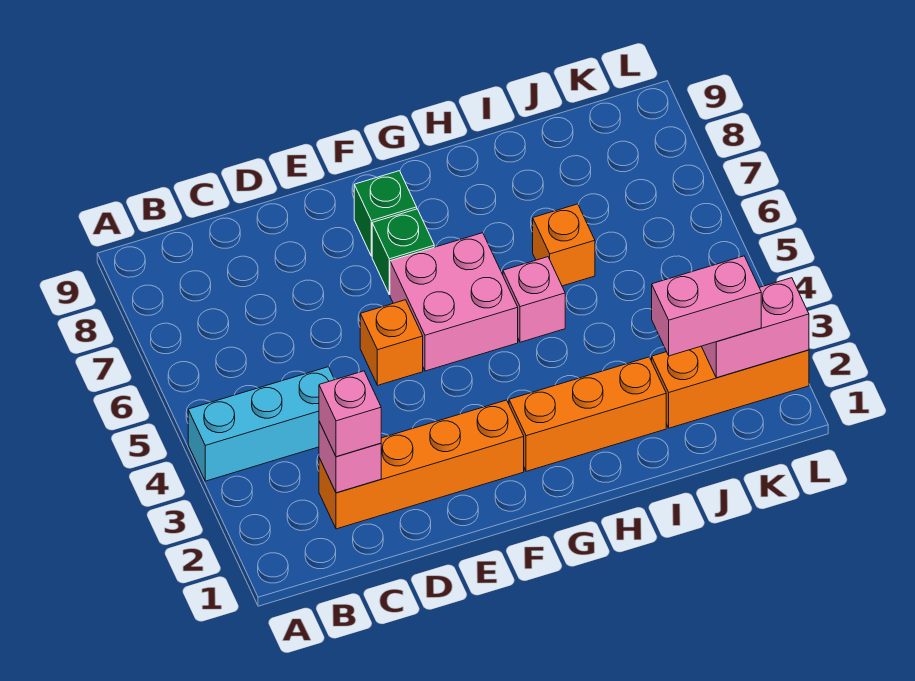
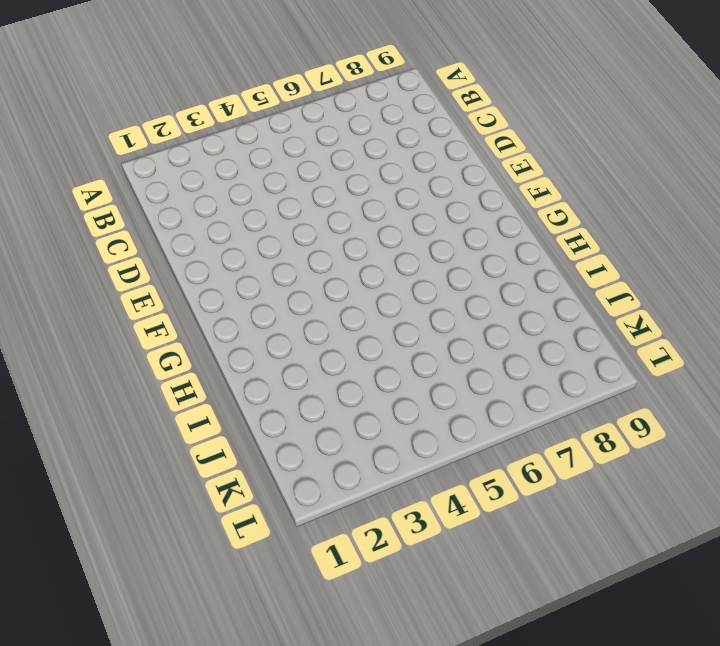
none -> cyan brick A4:C4 level 1
none -> orange brick C2:F2 level 1
none -> orange brick E5 level 1

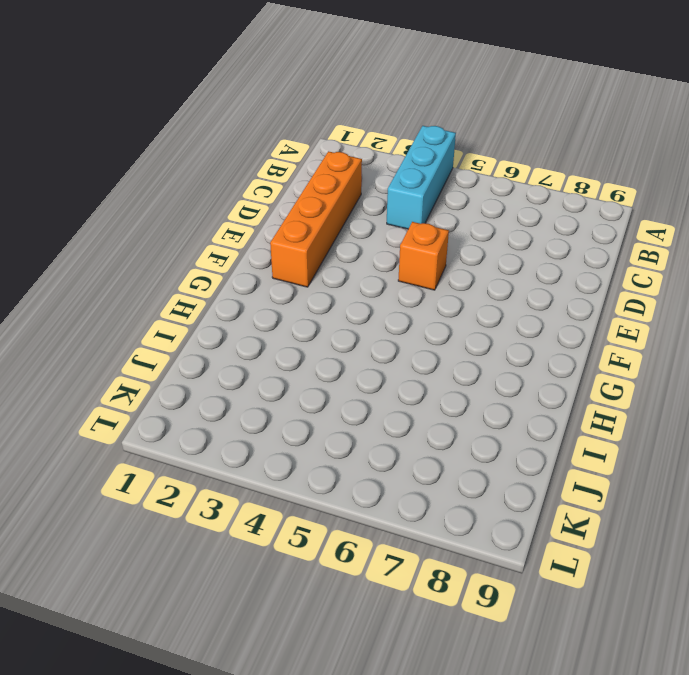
none -> pink brick F5:G6 level 1
none -> green brick F7 level 1
none -> green brick F8 level 1

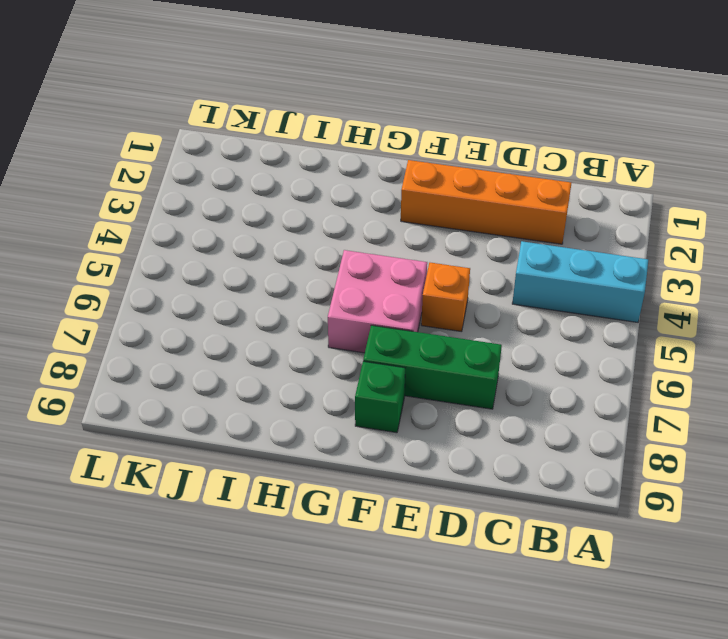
green brick D7:F7 level 1 -> green brick F7 level 1
none -> orange brick G2:I2 level 1
none -> pink brick H5 level 1
none -> orange brick I6 level 1

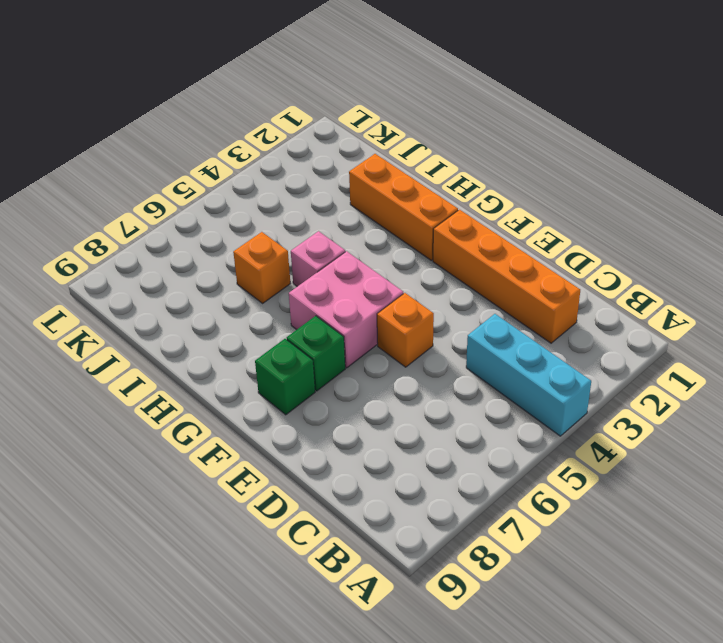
none -> orange brick J2:L2 level 1
none -> pink brick C2 level 2
none -> pink brick K2:L2 level 2

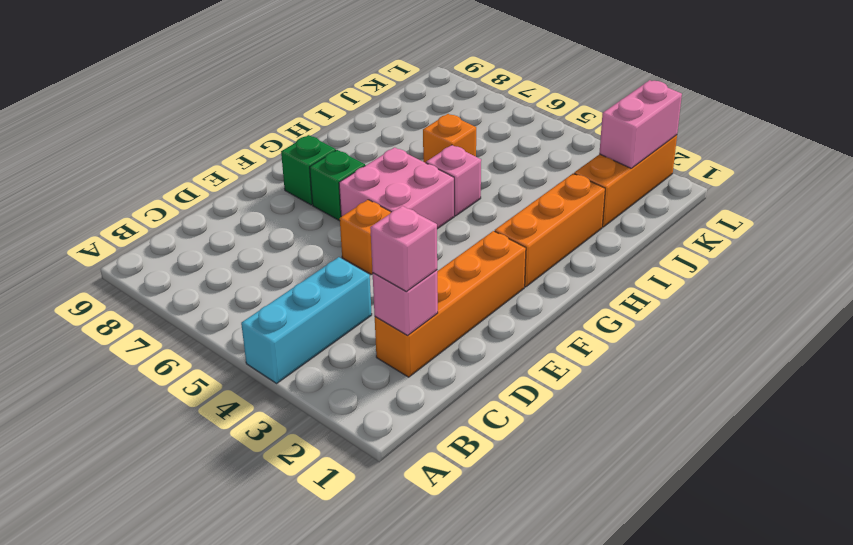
none -> pink brick J2:K2 level 3

